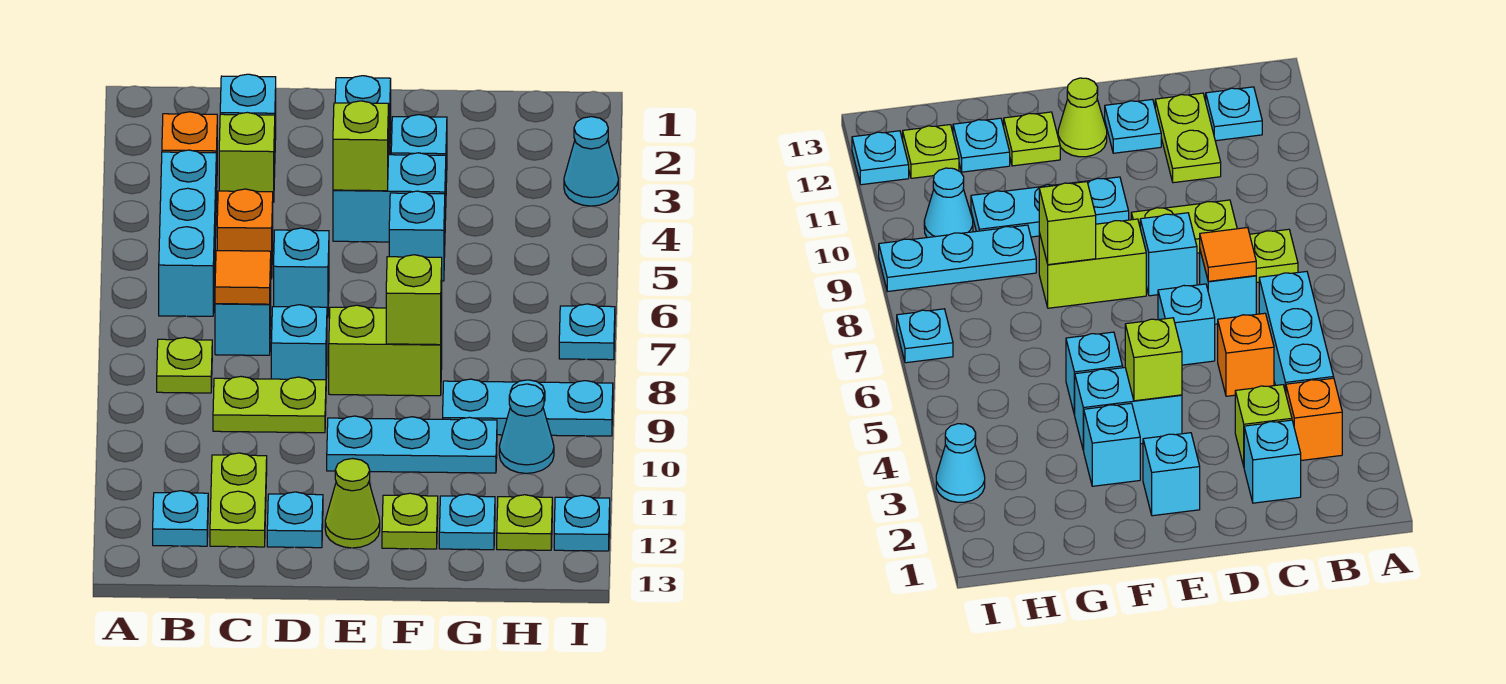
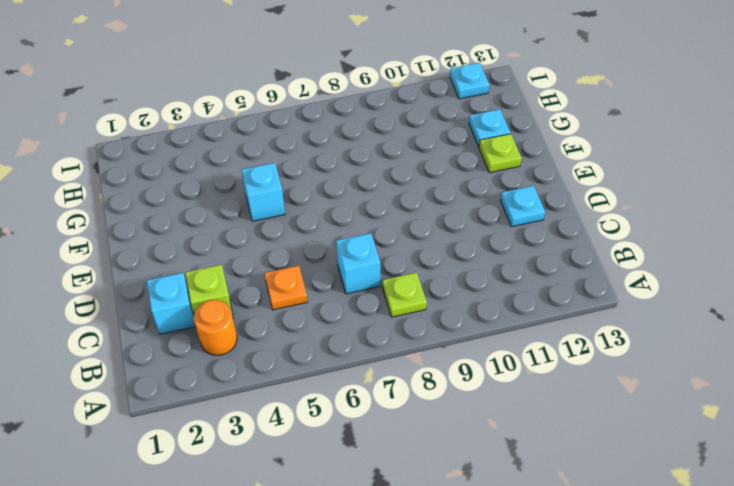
orange round brick B3 level 1 -> orange brick B3 level 1
orange plate C5 level 1 -> orange brick C5 level 1
none -> cyan brick B4:B6 level 1
none -> cyan plate B12 level 1
none -> lime plate C9:D9 level 1
none -> lime plate C11:C12 level 1

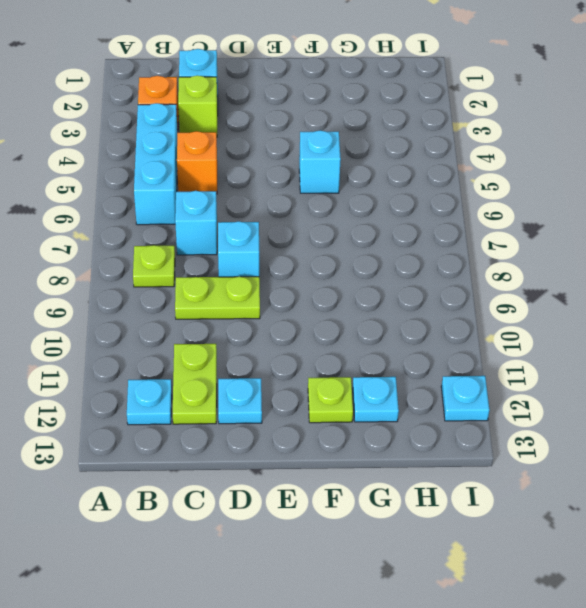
none -> cyan brick D6 level 1
none -> cyan brick E2 level 1
none -> cyan brick E4:F4 level 1
none -> lime brick E8:F8 level 1

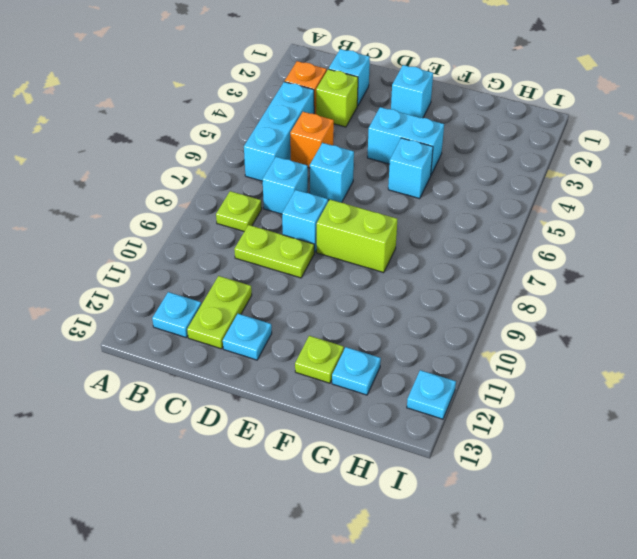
none -> cyan plate E10:G10 level 1
none -> lime cone E12 level 1
none -> cyan brick F3 level 1
none -> cyan plate G9:I9 level 1

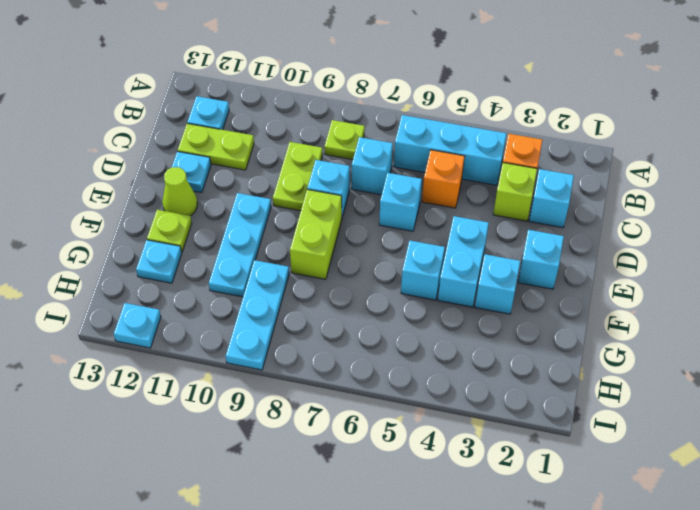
none -> cyan cone H10 level 1
none -> lime plate H12 level 1
none -> cyan cone I3 level 1
none -> cyan plate I7 level 1

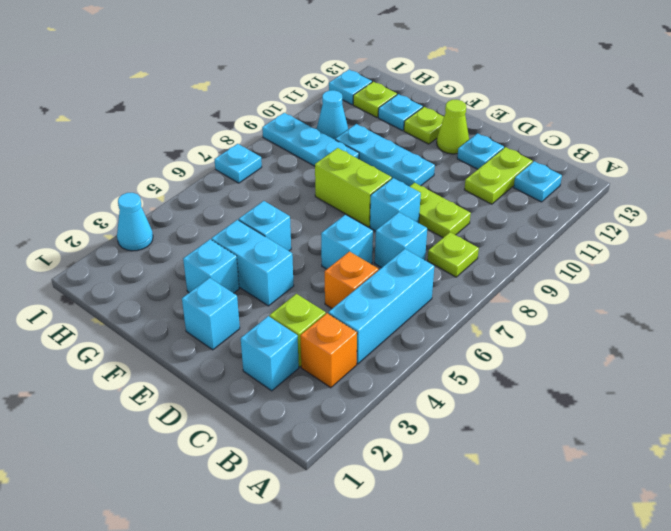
none -> orange tile C7 level 2
none -> lime brick E4 level 2
none -> lime brick F8 level 2

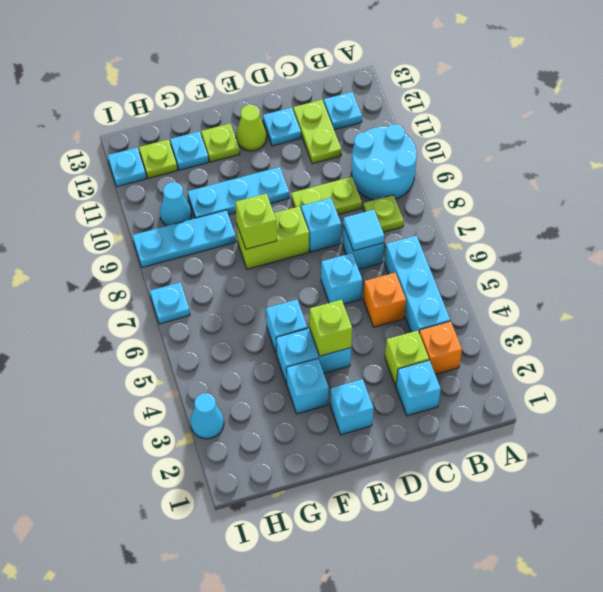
cyan round brick A9:B10 level 1 -> none
cyan tile C7 level 2 -> orange tile C7 level 2

